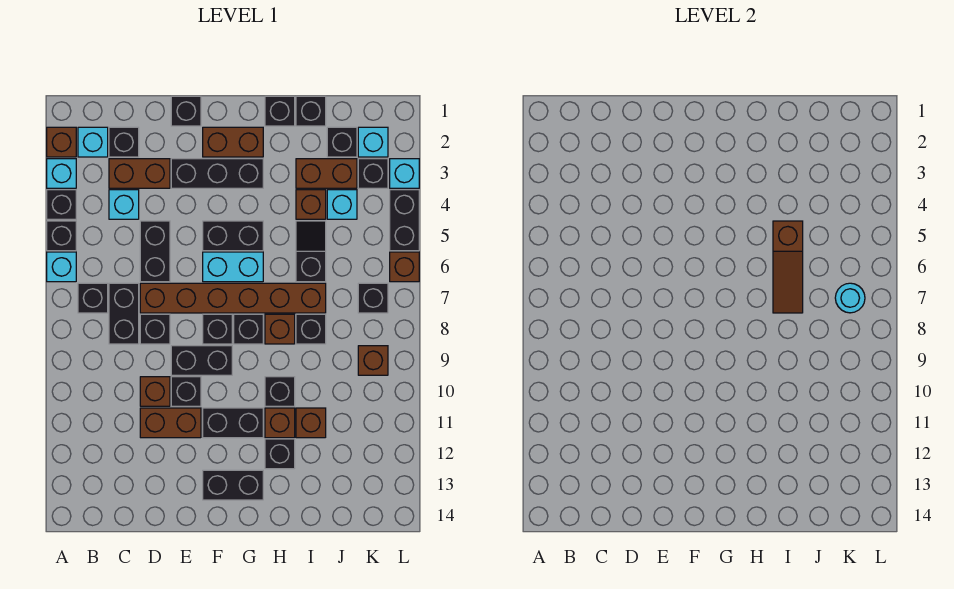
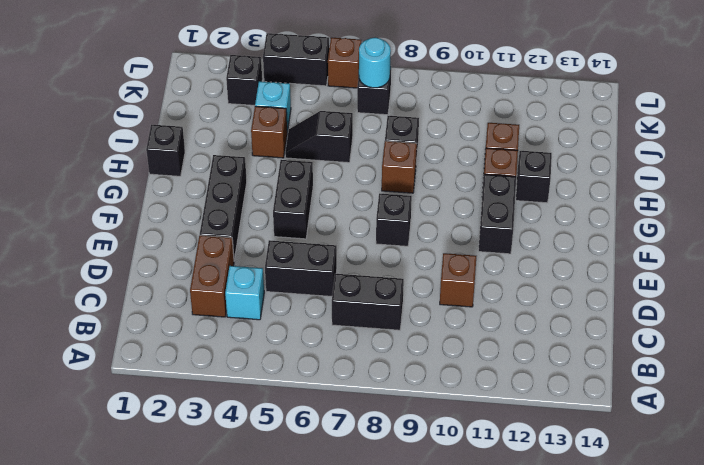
none -> brown brick A2 level 1
none -> cyan brick A3 level 1
none -> black brick A4 level 1
none -> black brick A5 level 1

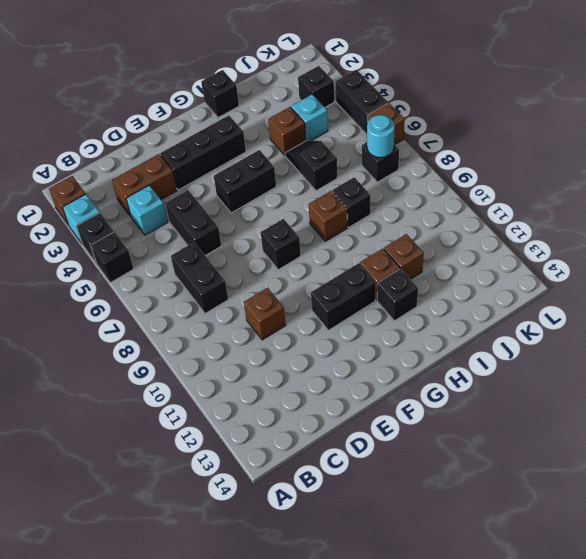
none -> cyan brick A6 level 1
none -> cyan brick B2 level 1
none -> black brick B7 level 1
none -> black brick C2 level 1

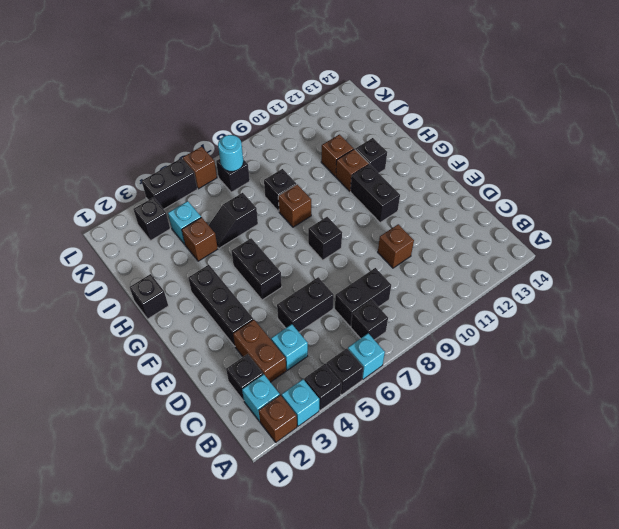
none -> brown brick D7:I7 level 1
none -> black brick D8 level 1
none -> brown brick D11:E11 level 1
none -> black brick E1 level 1

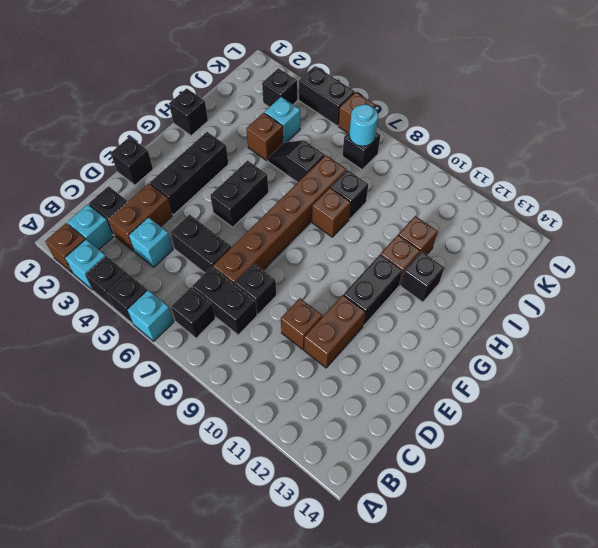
none -> black brick E9:F9 level 1
none -> black brick E10 level 1
none -> brown brick F2:G2 level 1
none -> cyan brick F6:G6 level 1

